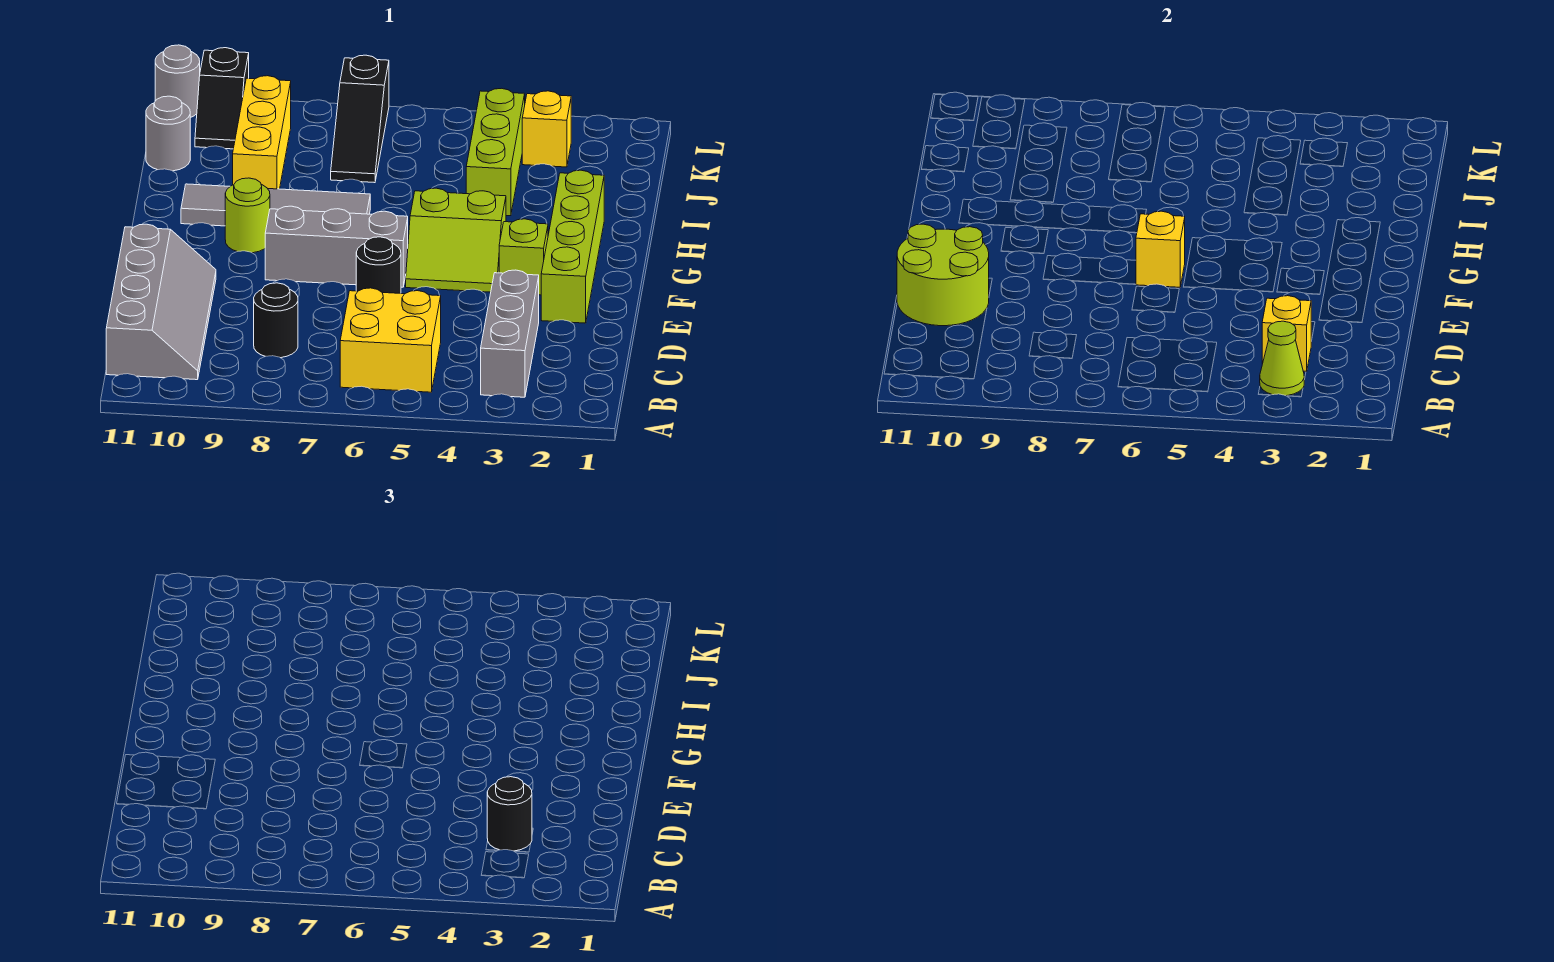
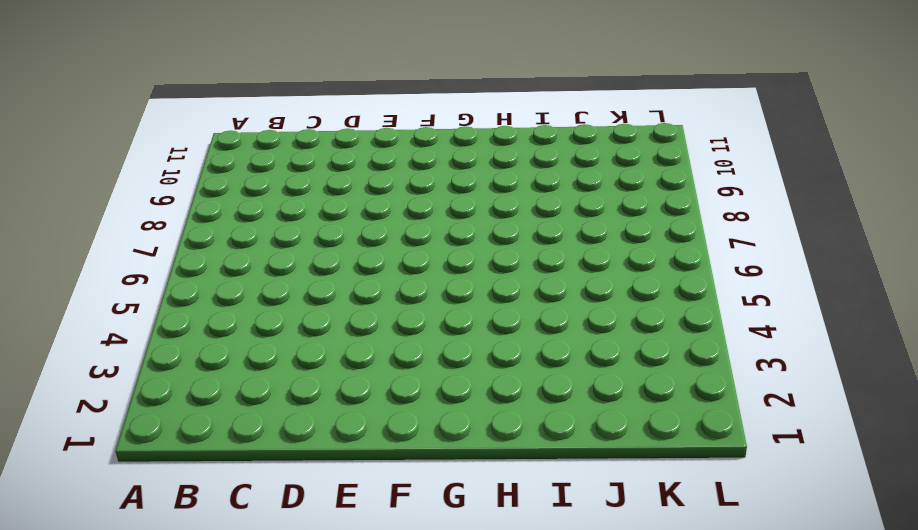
none -> grey brick B3:D3 level 1
none -> yellow brick B5:C6 level 1
none -> grey slope B10:E11 level 1 top 11

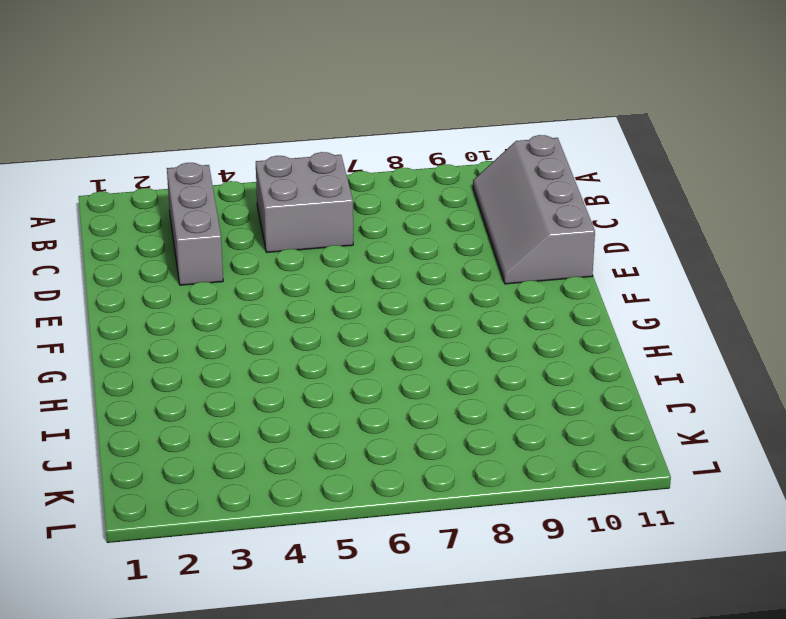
grey brick B5:C6 level 1 -> yellow brick B5:C6 level 1
none -> black round brick C8 level 1
none -> lime brick E2:H2 level 1
none -> black round brick E6 level 1

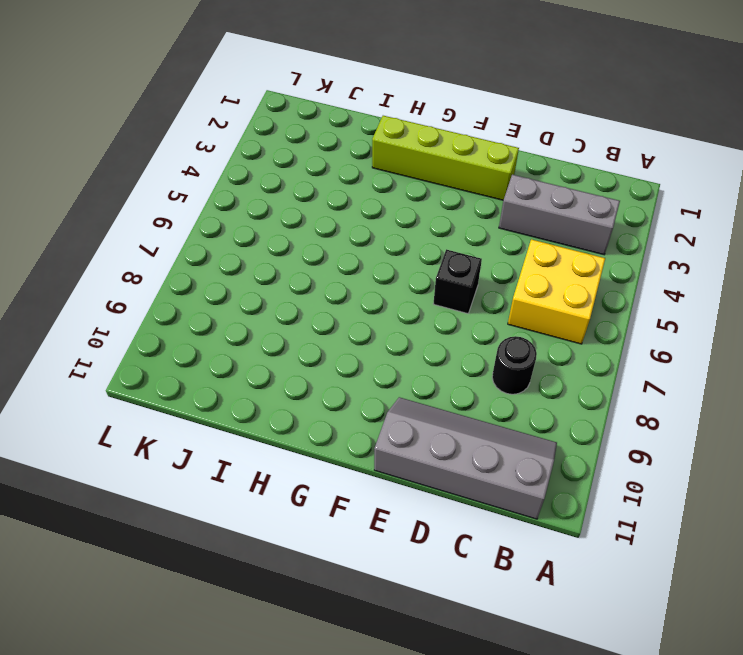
black brick E6 level 1 -> black round brick E6 level 1
none -> lime brick F3 level 1
none -> lime slope F4:G5 level 1 top G
none -> grey brick F6:F8 level 1

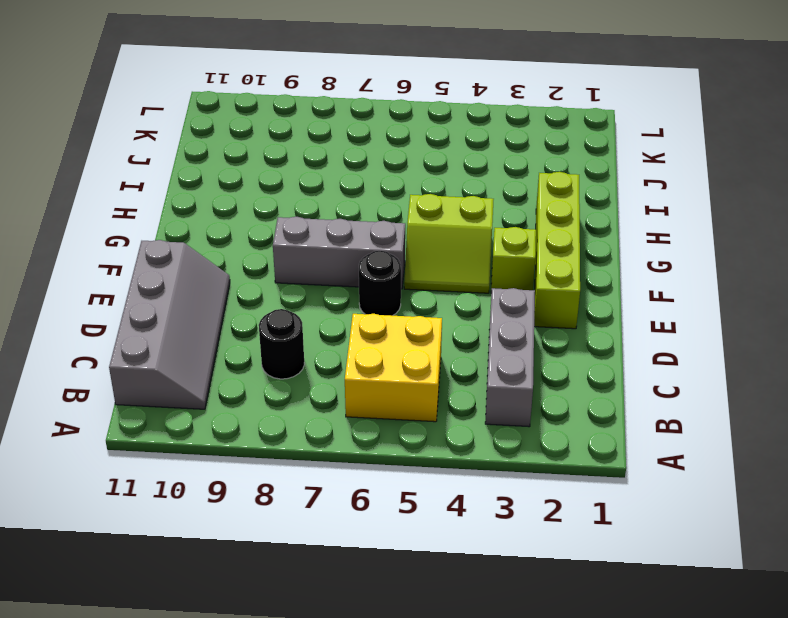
none -> lime round brick G9 level 1
none -> grey tile H7:H10 level 1
none -> lime brick I4:K4 level 1

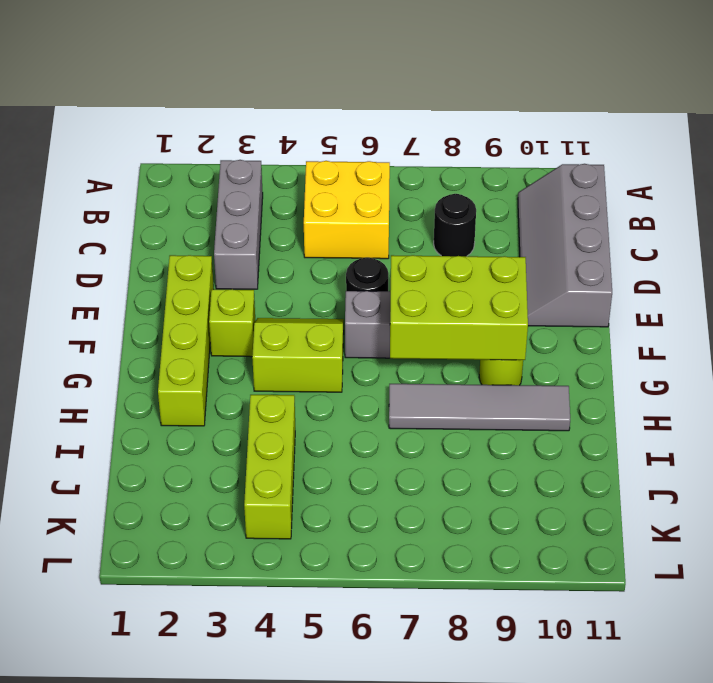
lime brick F7:G9 level 2 -> none
none -> yellow brick I9:K9 level 1
none -> black slope J7:L7 level 1 top L
none -> grey round brick J11 level 1

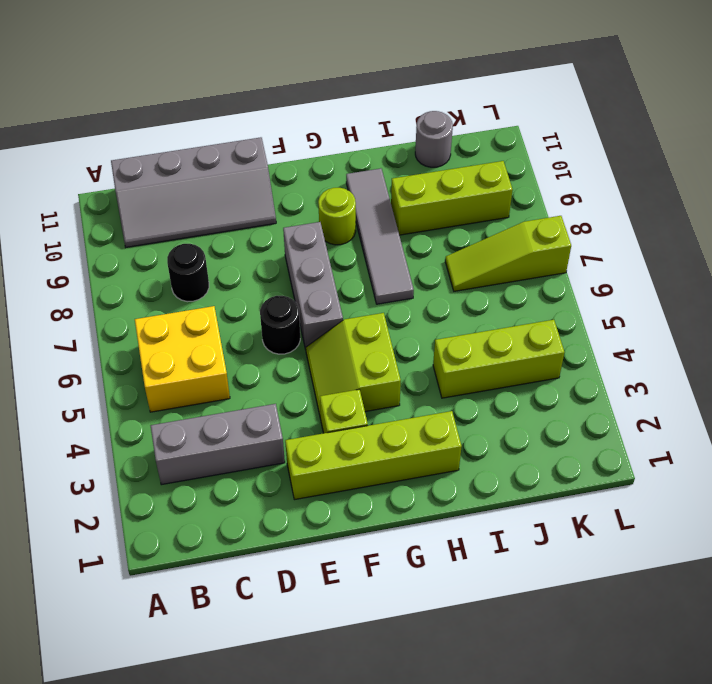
lime brick I9:K9 level 1 -> yellow brick I9:K9 level 1
lime slope J7:L7 level 1 top L -> black slope J7:L7 level 1 top L
none -> yellow brick K3 level 1
none -> black slope K10:L10 level 1 top L
none -> grey round brick L11 level 1

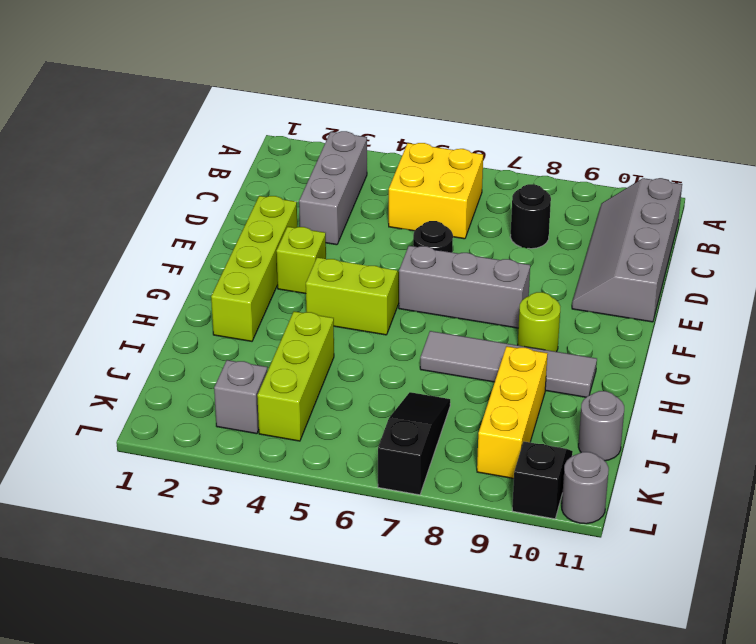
grey brick K3 level 1 -> yellow brick K3 level 1
none -> lime cone B3 level 2
none -> yellow brick C3 level 2
none -> lime round brick D10:E11 level 2

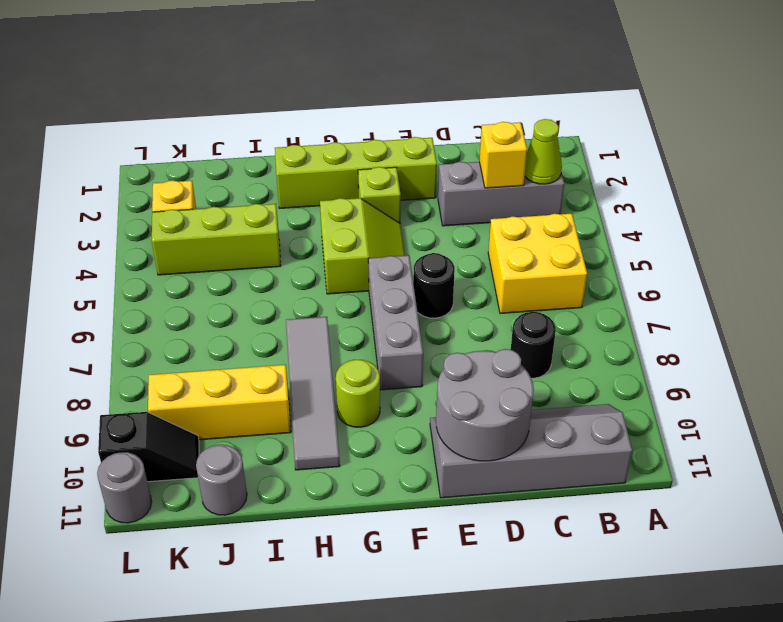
grey round brick D10:E11 level 2 -> lime round brick D10:E11 level 2
none -> black slope J7:L7 level 1 top L
none -> yellow brick F6 level 2
none -> black round brick C3 level 3

